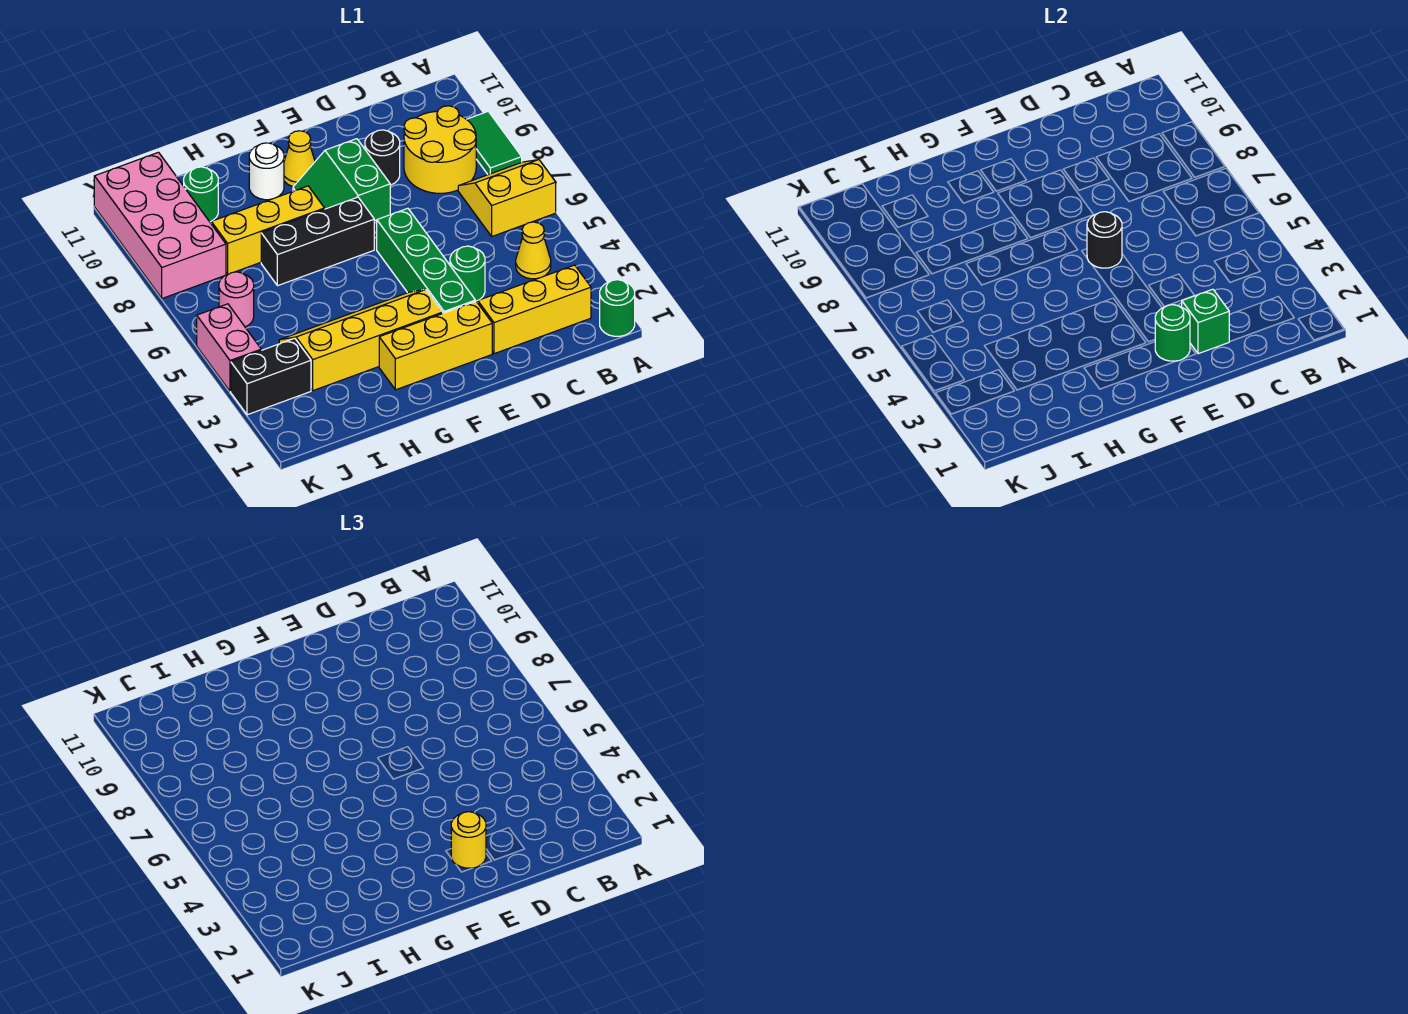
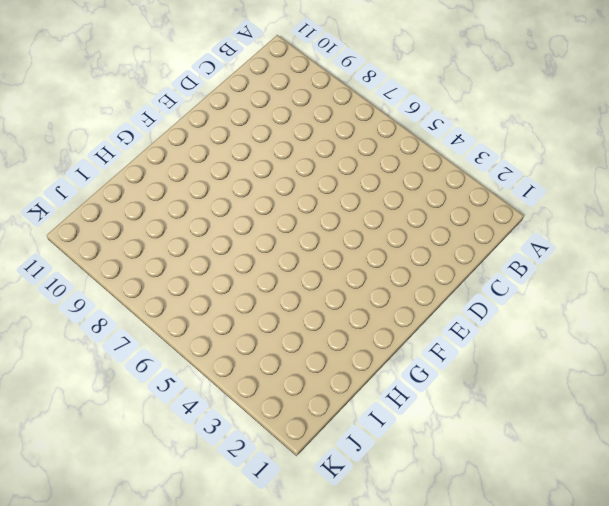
none -> green round brick A1 level 1
none -> yellow slope A6:B7 level 1 top 6
none -> green tile A8:A9 level 1

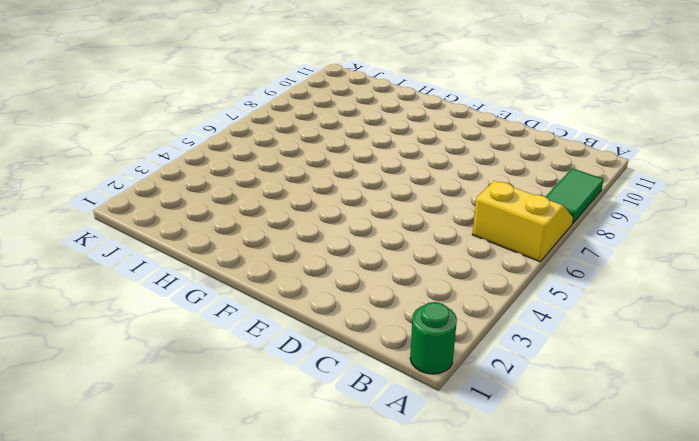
none -> yellow brick B2:D2 level 1
none -> yellow cone B4 level 1
none -> yellow round brick B8:C9 level 1

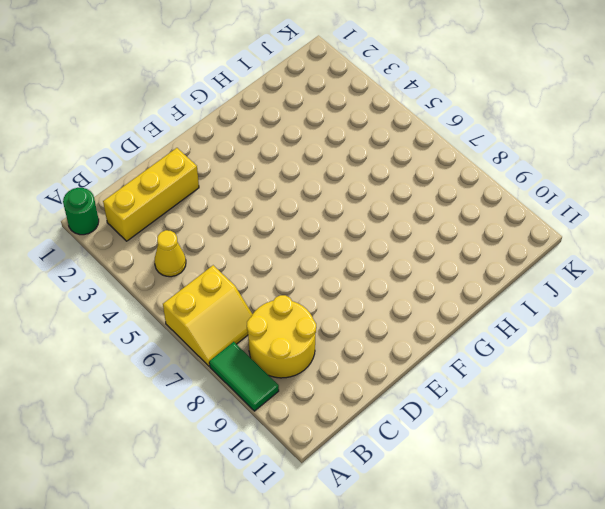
none -> green round brick D4 level 1
none -> black round brick D9 level 1
none -> yellow brick E2:G2 level 1

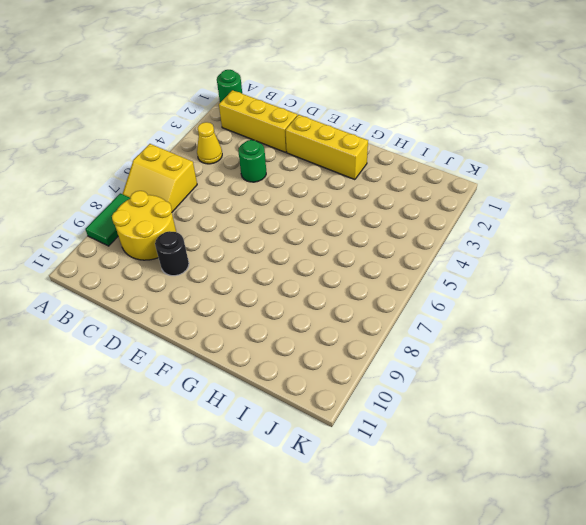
none -> green brick E3:E6 level 1
none -> green slope E8:F9 level 1 top E
none -> yellow slope F3:I4 level 1 top 3

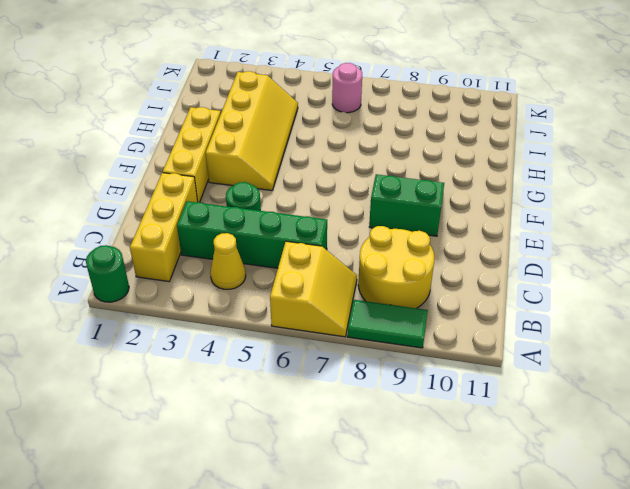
green brick C3:C6 level 1 -> green brick E3:E6 level 1
none -> black round brick D9 level 1
none -> black brick F7:H7 level 1
none -> yellow cone F10 level 1

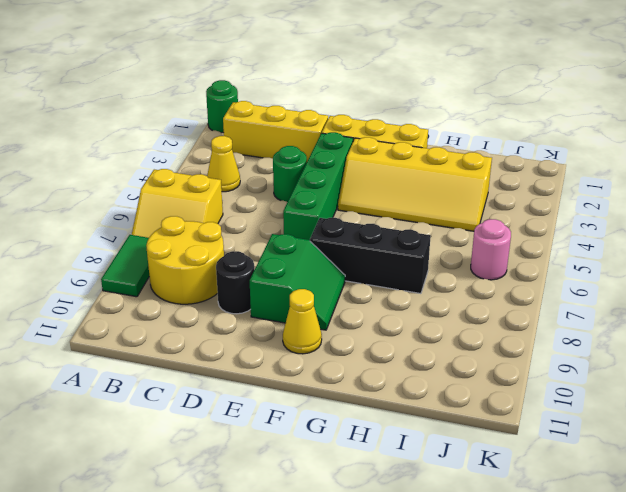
none -> yellow brick G8:I8 level 1
none -> white round brick G10 level 1
none -> green round brick I10 level 1

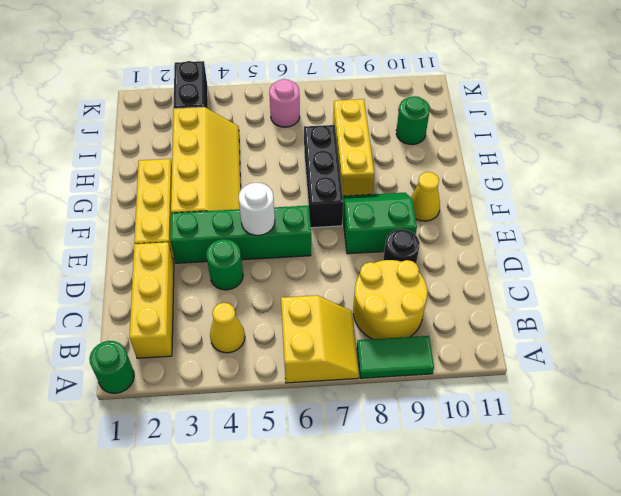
white round brick E5 level 2 -> white round brick G10 level 1
none -> pink brick J8:K11 level 1
none -> pink brick K4:K5 level 1
none -> green brick D2 level 2

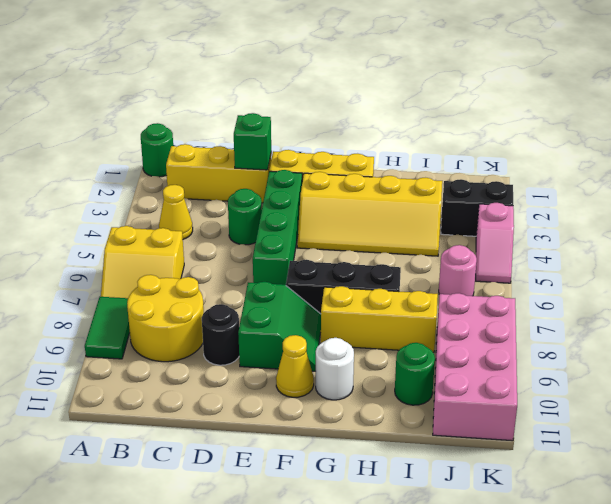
pink slope K4:K5 level 1 top 4 -> pink brick K4:K5 level 1
none -> green round brick E2 level 2
none -> black round brick E6 level 2
none -> yellow round brick E2 level 3

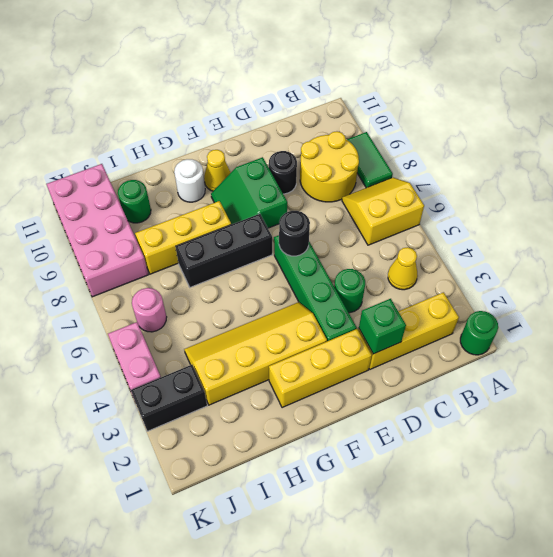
none -> green round brick E2 level 2
none -> yellow round brick E2 level 3

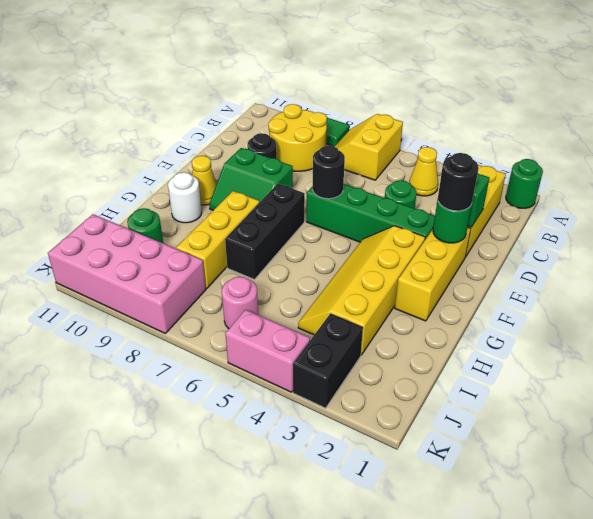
black round brick E2 level 3 -> yellow round brick E2 level 3

